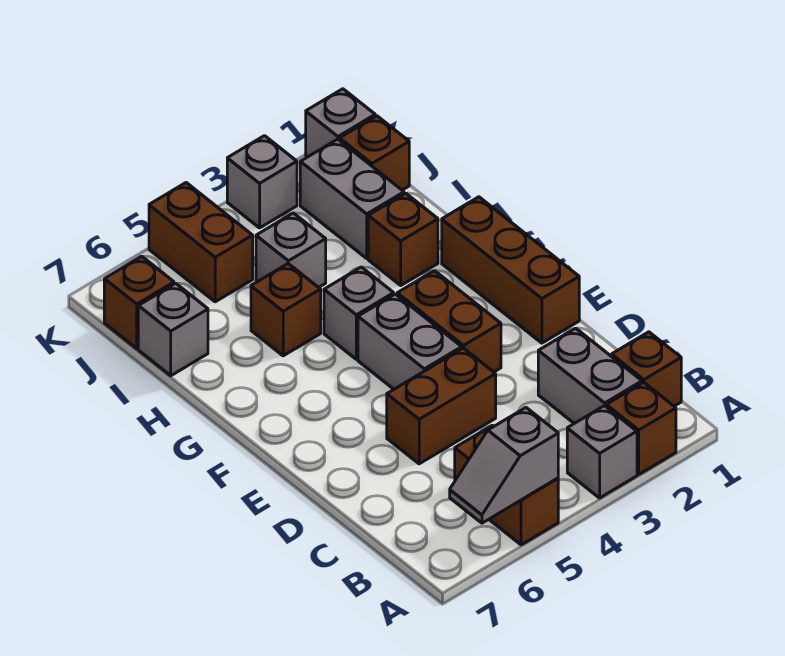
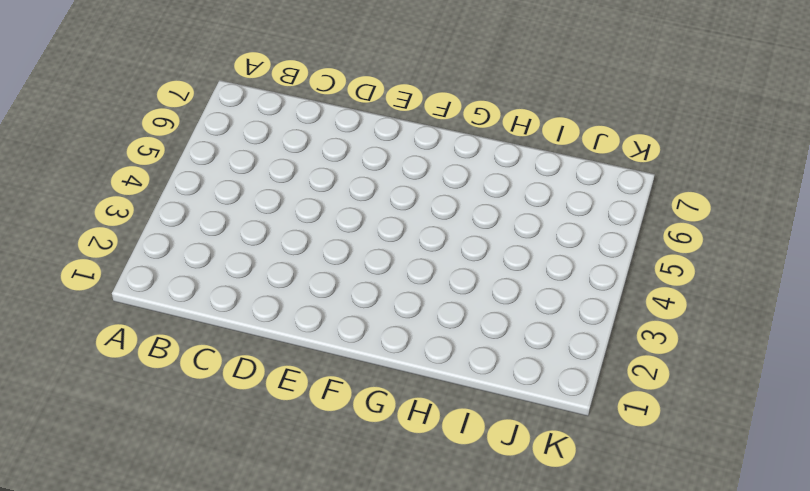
none -> brown brick A2 level 1
none -> grey brick A3 level 1
none -> brown brick A5:B5 level 1

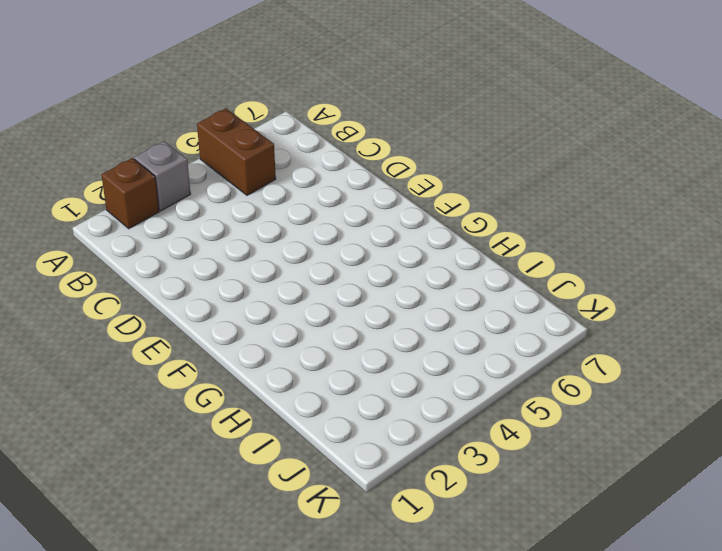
none -> brown brick B1 level 1
none -> grey brick B2:C2 level 1
none -> brown brick D4:D5 level 1

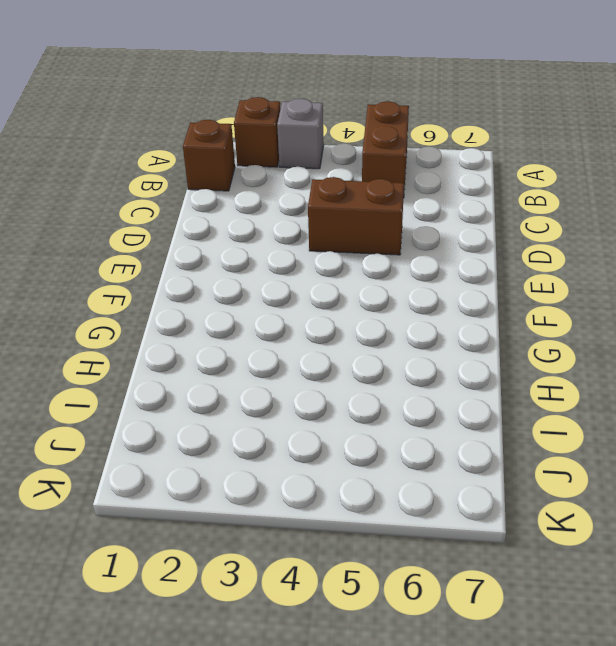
none -> grey brick B2:C2 level 1
none -> brown brick E1:G1 level 1
none -> brown brick E3:F3 level 1

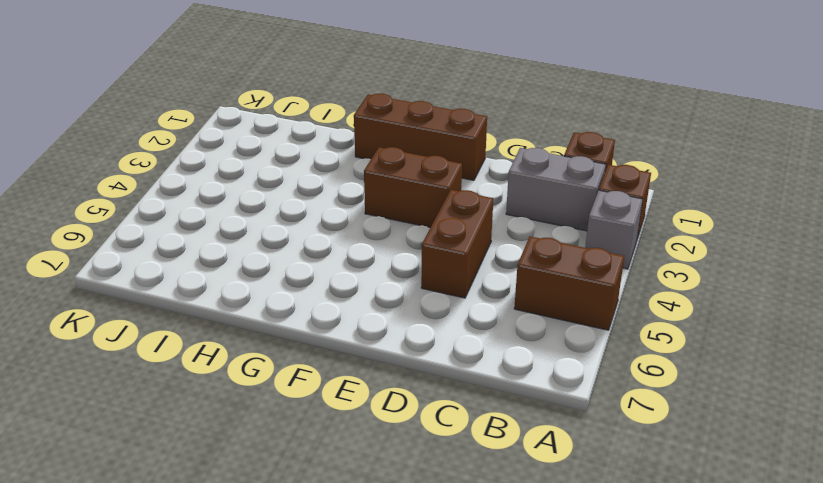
none -> grey brick E4:F4 level 1
none -> grey brick G4 level 1
none -> brown brick H2 level 1

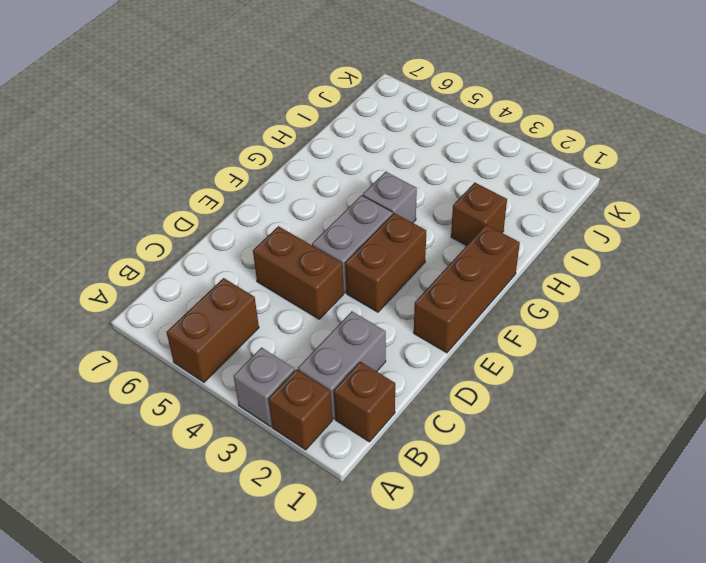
none -> brown brick H5 level 1
none -> grey brick I2:J2 level 1
none -> grey brick I4 level 1

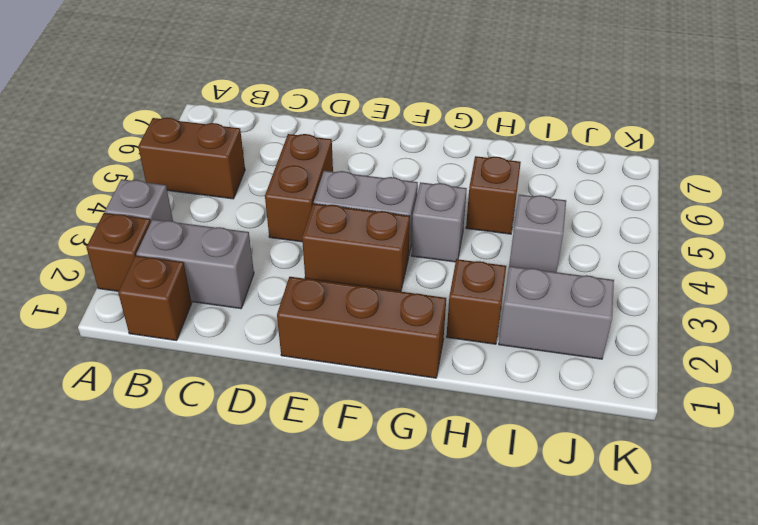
none -> grey brick I7 level 1
none -> brown brick J1 level 1
none -> brown brick J5:K5 level 1

